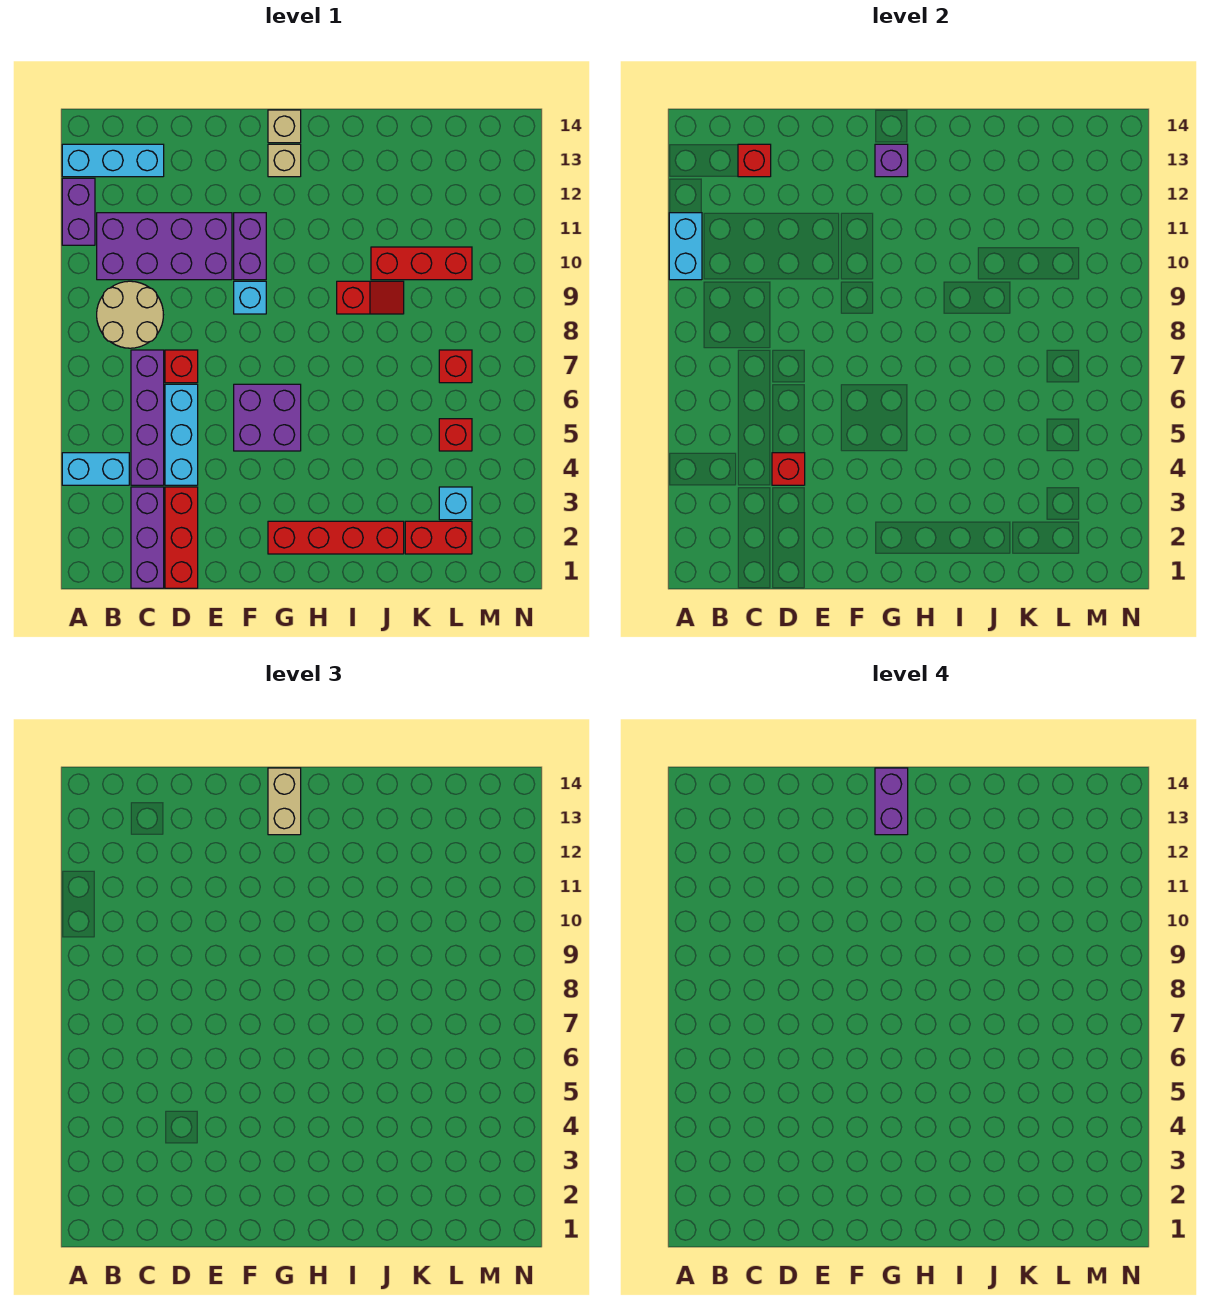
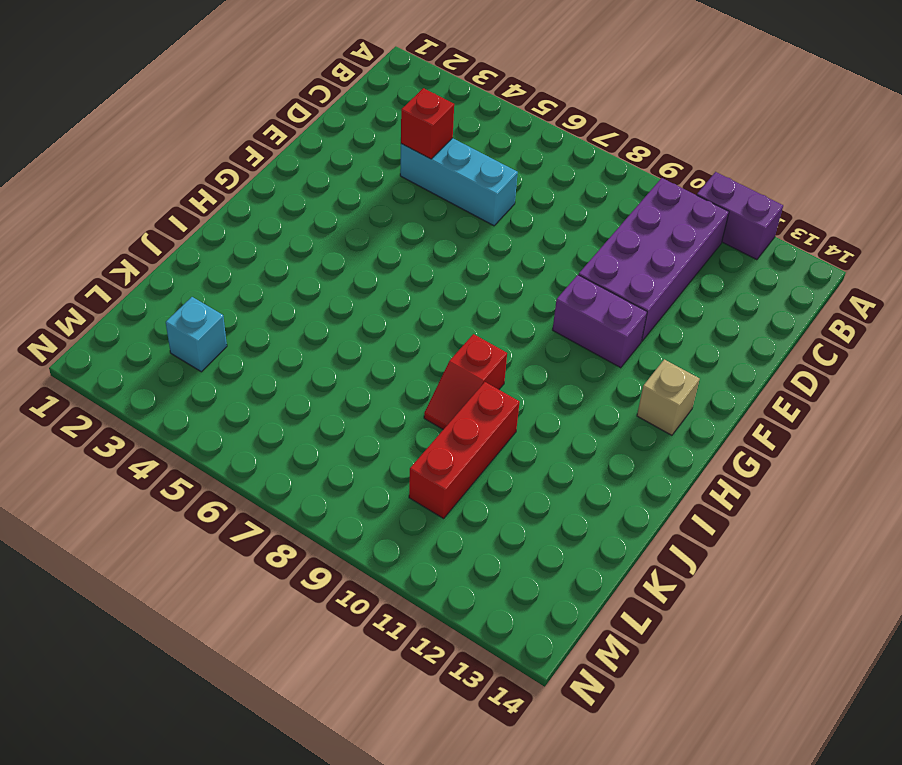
none -> cyan brick A4:B4 level 1
none -> cyan brick A13:C13 level 1
none -> tan round brick B8:C9 level 1

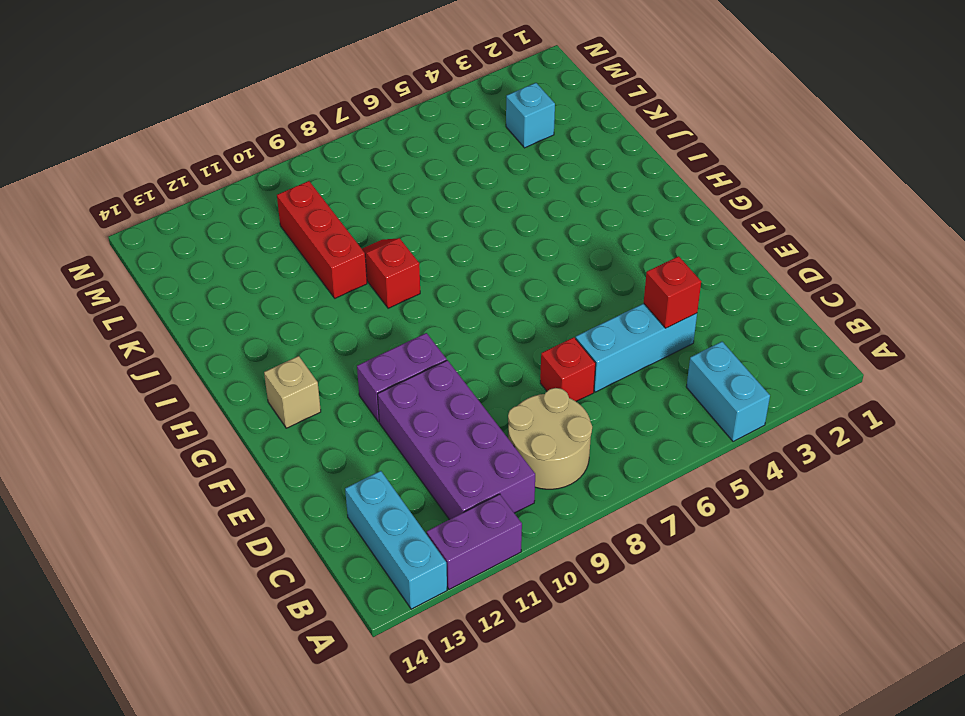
none -> purple brick C1:C3 level 1
none -> purple brick C4:C7 level 1
none -> red brick D1:D3 level 1

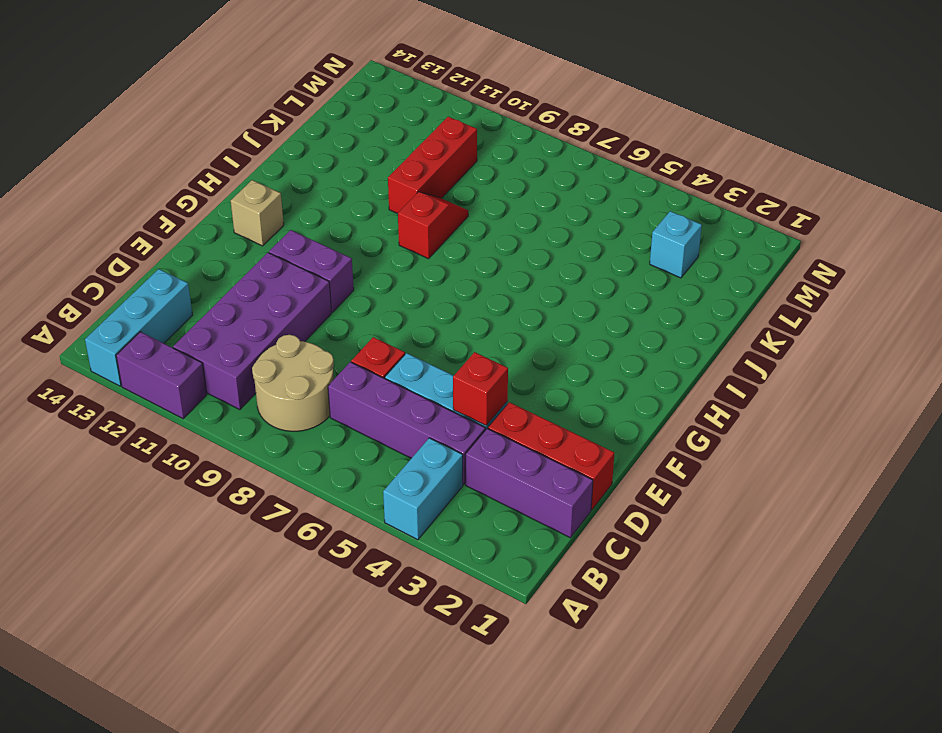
none -> purple brick F5:G6 level 1
none -> cyan brick F9 level 1
none -> red brick G2:J2 level 1

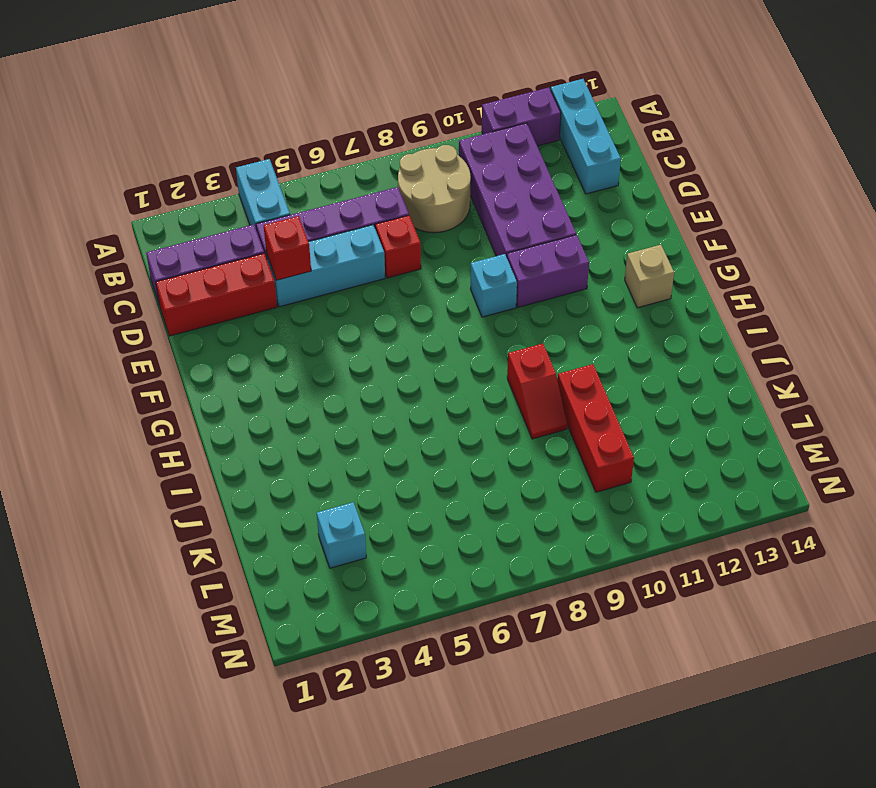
none -> purple brick F5:G6 level 1
none -> red brick G2:J2 level 1
none -> tan brick G14 level 1

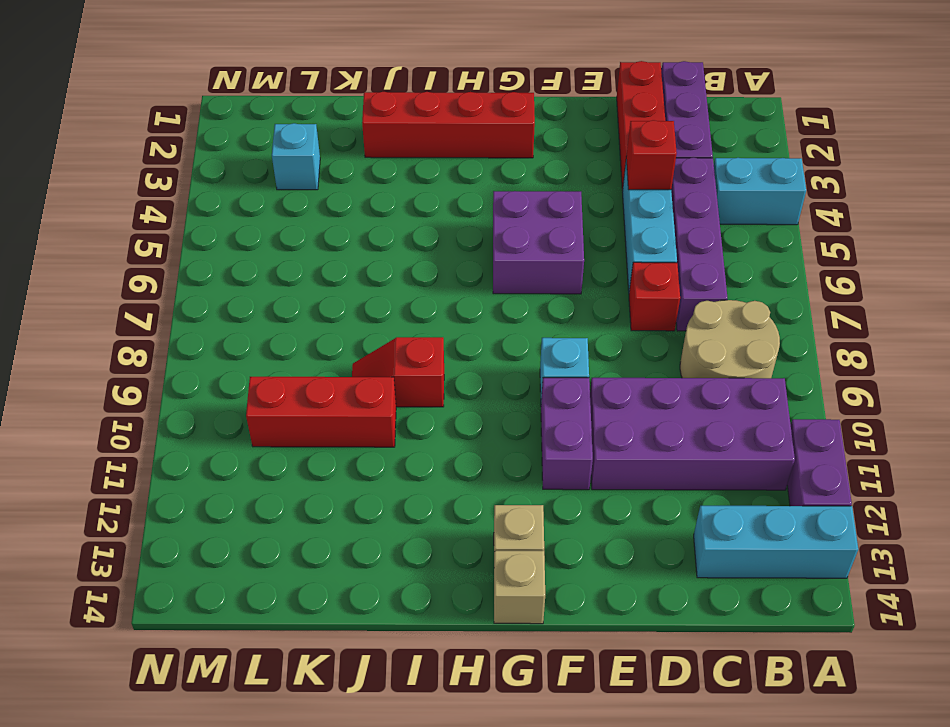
none -> red brick K2:L2 level 1
none -> red brick L5 level 1
none -> red brick L7 level 1

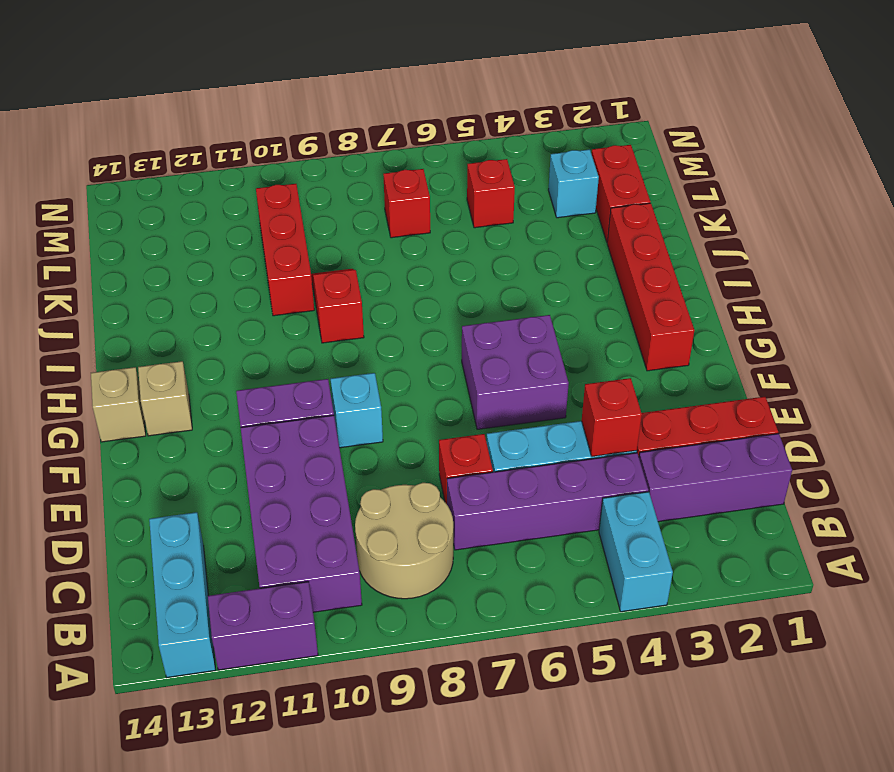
none -> cyan brick A10:A11 level 2
none -> red brick C13 level 2
none -> purple brick G13 level 2

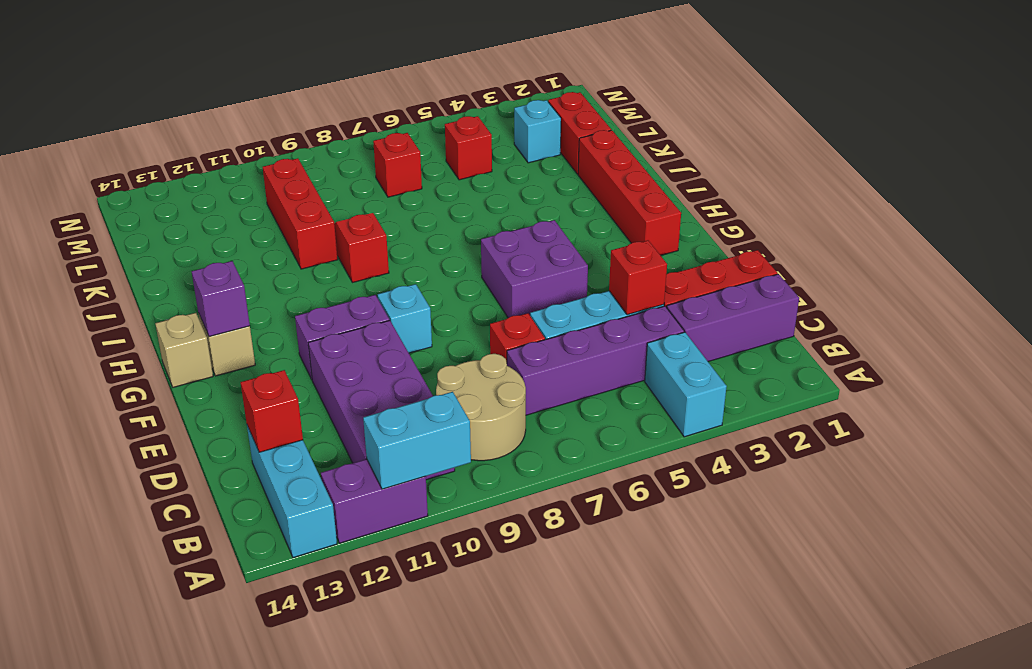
none -> tan brick G13:G14 level 3
none -> purple brick G13:G14 level 4

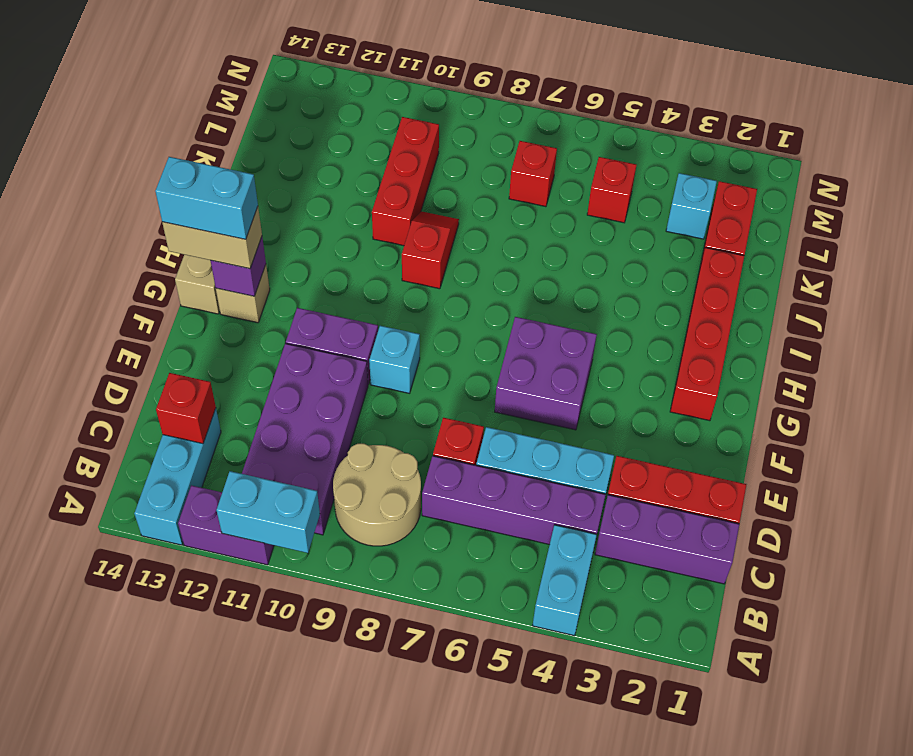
cyan brick G13:G14 level 4 -> purple brick G13:G14 level 4
none -> red brick D4 level 2

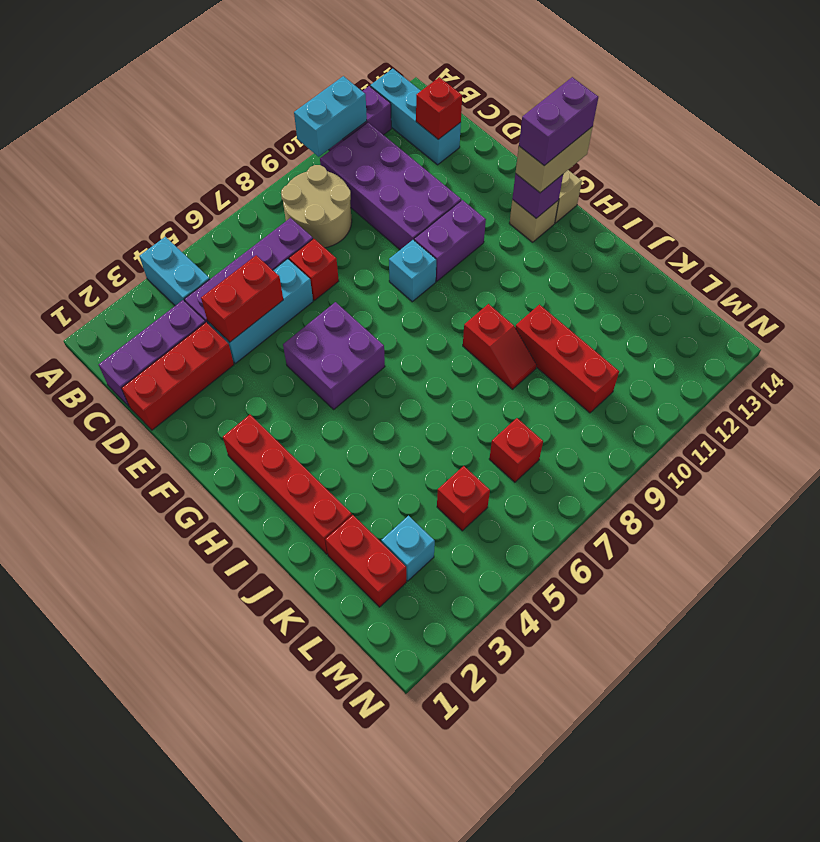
red brick D4:D5 level 2 -> red brick D4 level 2

